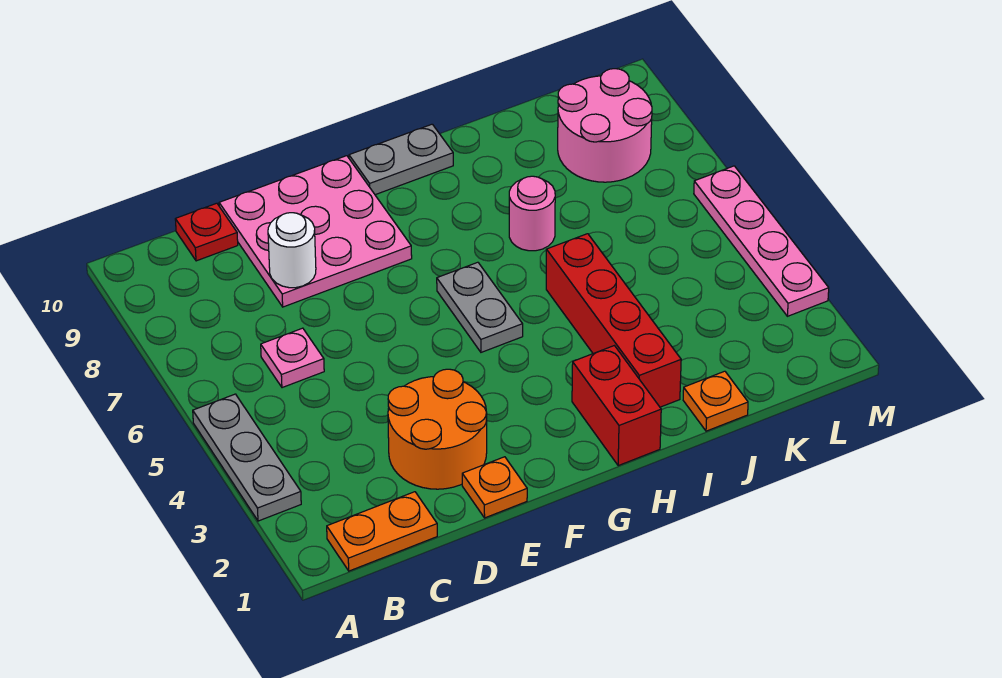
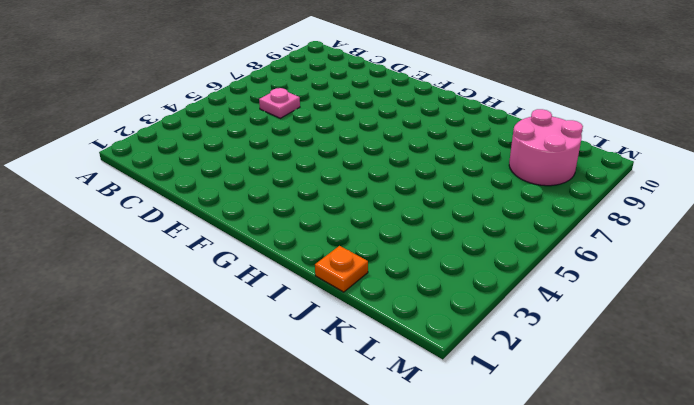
none -> grey plate A3:A5 level 1
none -> orange plate B1:C1 level 1
none -> red plate C10 level 1

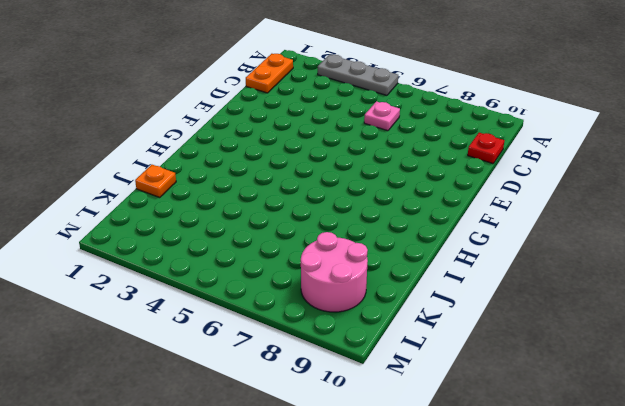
none -> orange round brick D2:E3 level 1
none -> pink plate D8:F10 level 1
none -> orange plate E1 level 1

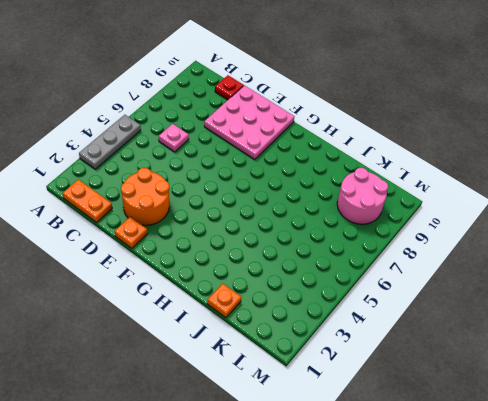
none -> grey plate G5:G6 level 1
none -> grey plate G10:H10 level 1
none -> red brick H1:H2 level 1

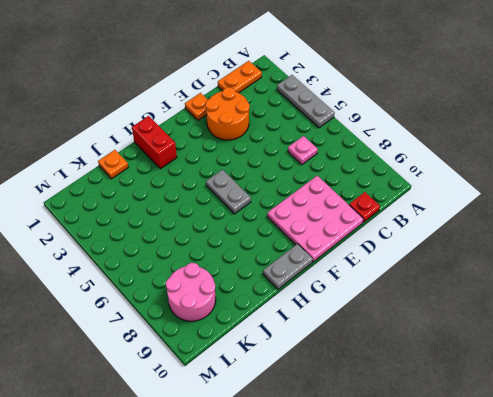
none -> red brick I2:I5 level 1
none -> pink round brick I7 level 1
none -> pink plate M3:M6 level 1

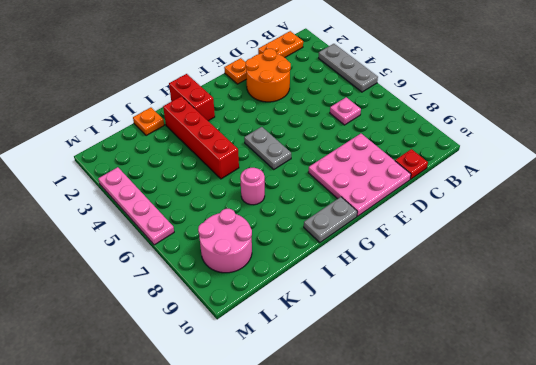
none -> white round brick D8 level 2

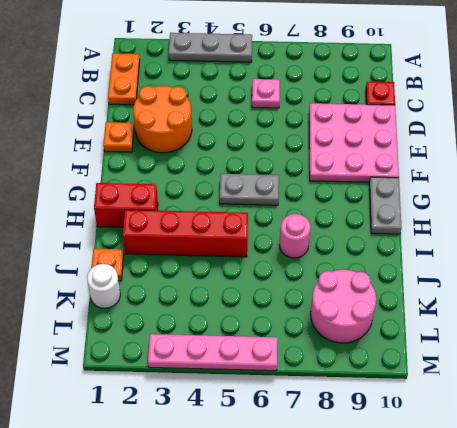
white round brick K1 level 1 -> white round brick D8 level 2

